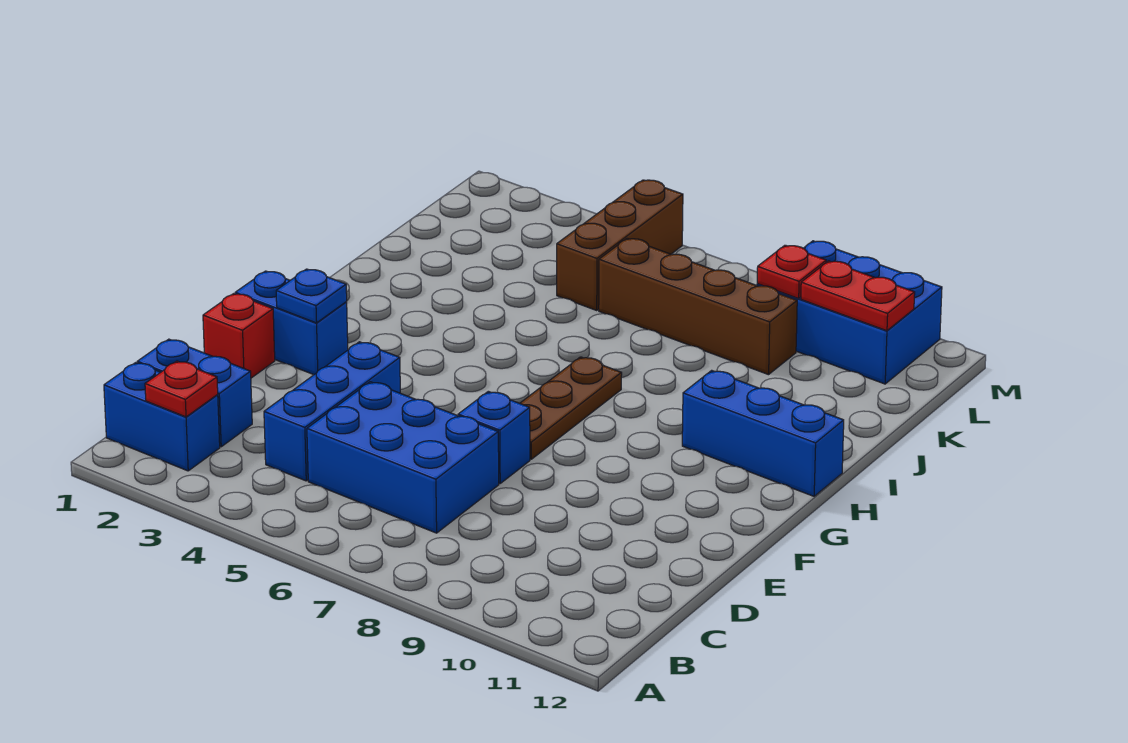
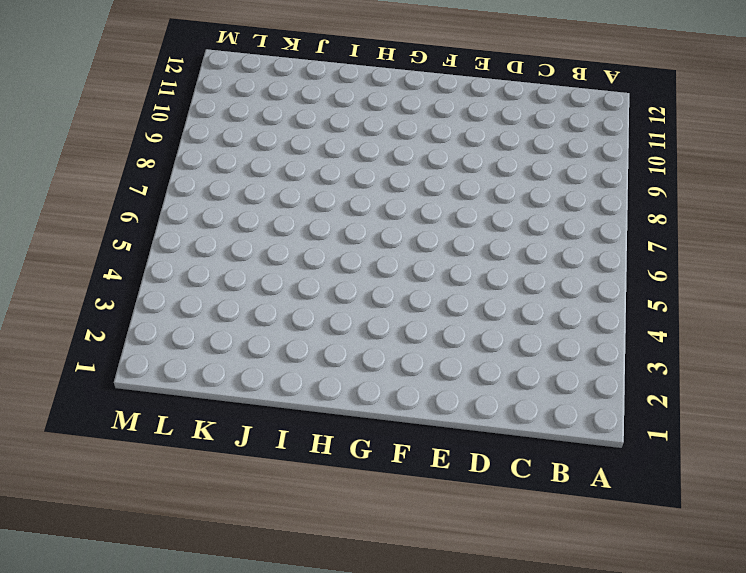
none -> blue brick B1:B2 level 1
none -> blue brick C1:C2 level 1
none -> blue brick C4:E4 level 1

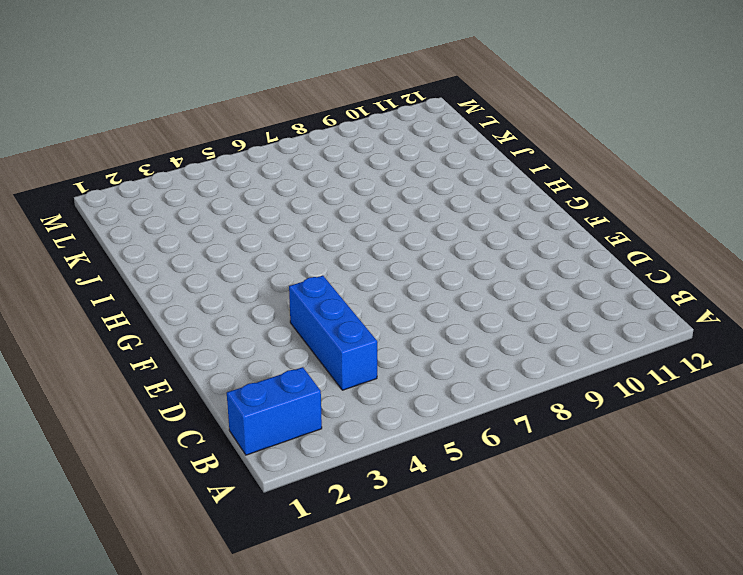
none -> blue brick C1:C2 level 1
none -> blue brick C5:D7 level 1
none -> red brick E1 level 1

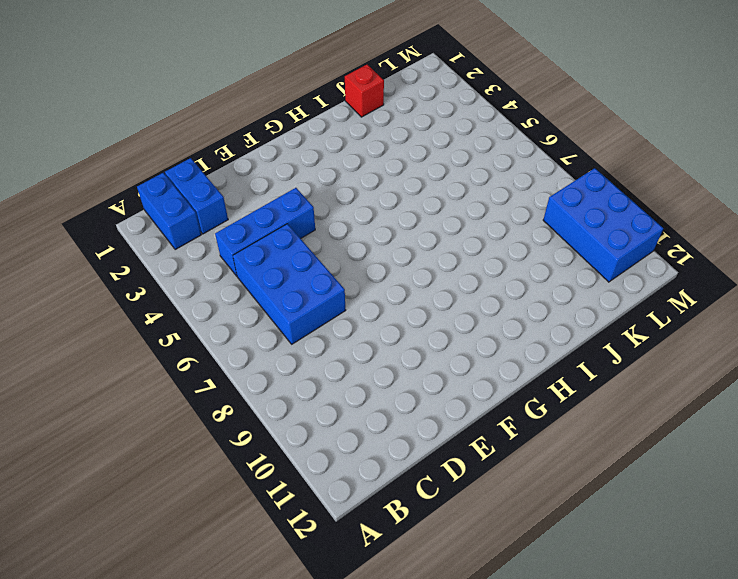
red brick J1 level 1 -> red brick E1 level 1
none -> blue brick E7 level 1
none -> blue brick F1:F2 level 1
none -> brown plate F7:H7 level 1

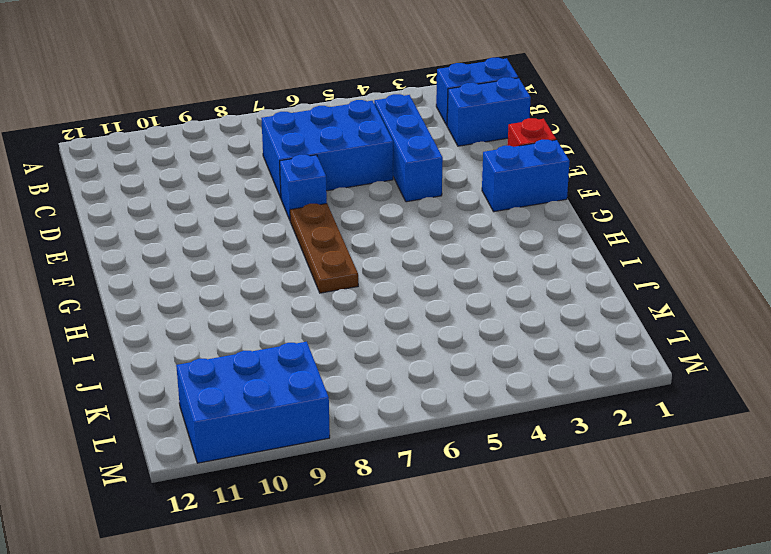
none -> blue brick H10:H12 level 1
none -> brown brick K5:M5 level 1
none -> brown brick K6:K9 level 1

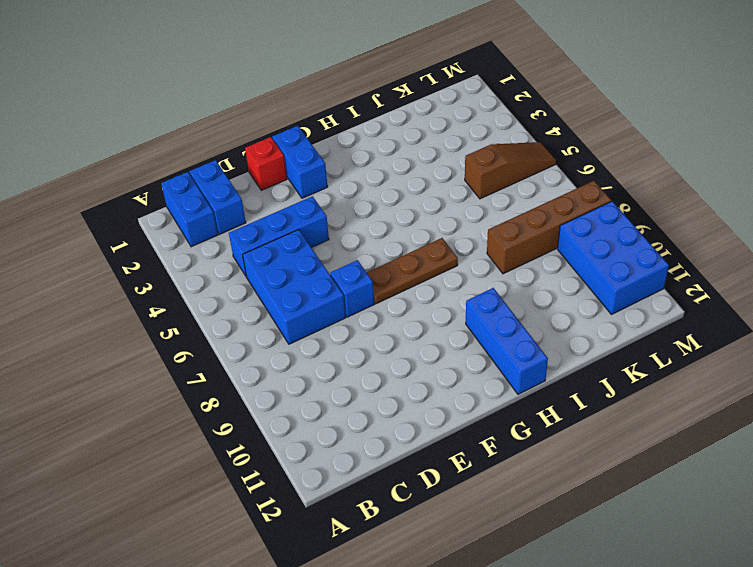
brown brick J8:M8 level 1 -> brown brick K6:K9 level 1
brown slope K5:M5 level 1 top K -> brown brick K5:M5 level 1
none -> red plate B2 level 2
none -> blue plate F2 level 2
none -> red plate L9 level 2

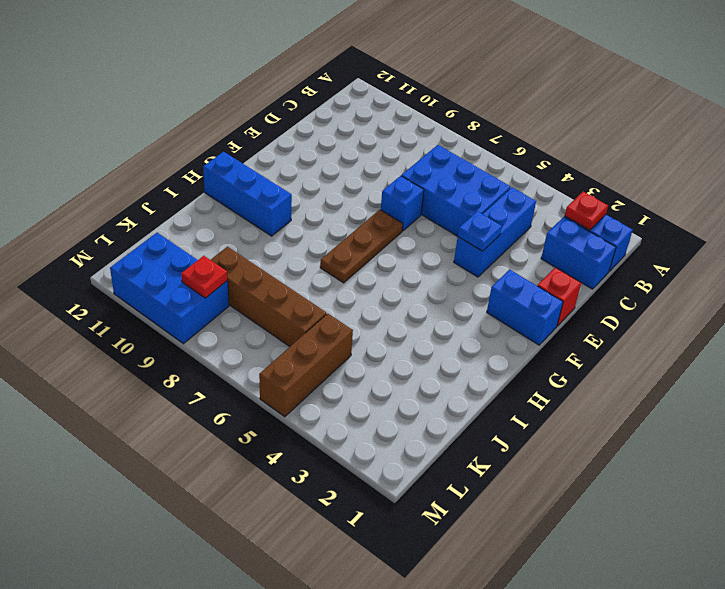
blue plate E4 level 2 -> blue plate F2 level 2
none -> red plate L10:L11 level 2

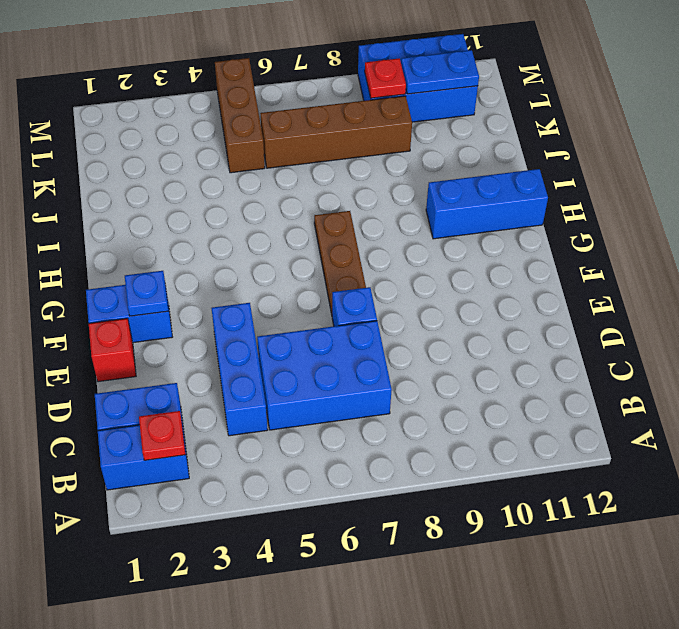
blue plate L10:L11 level 2 -> red plate L10:L11 level 2

